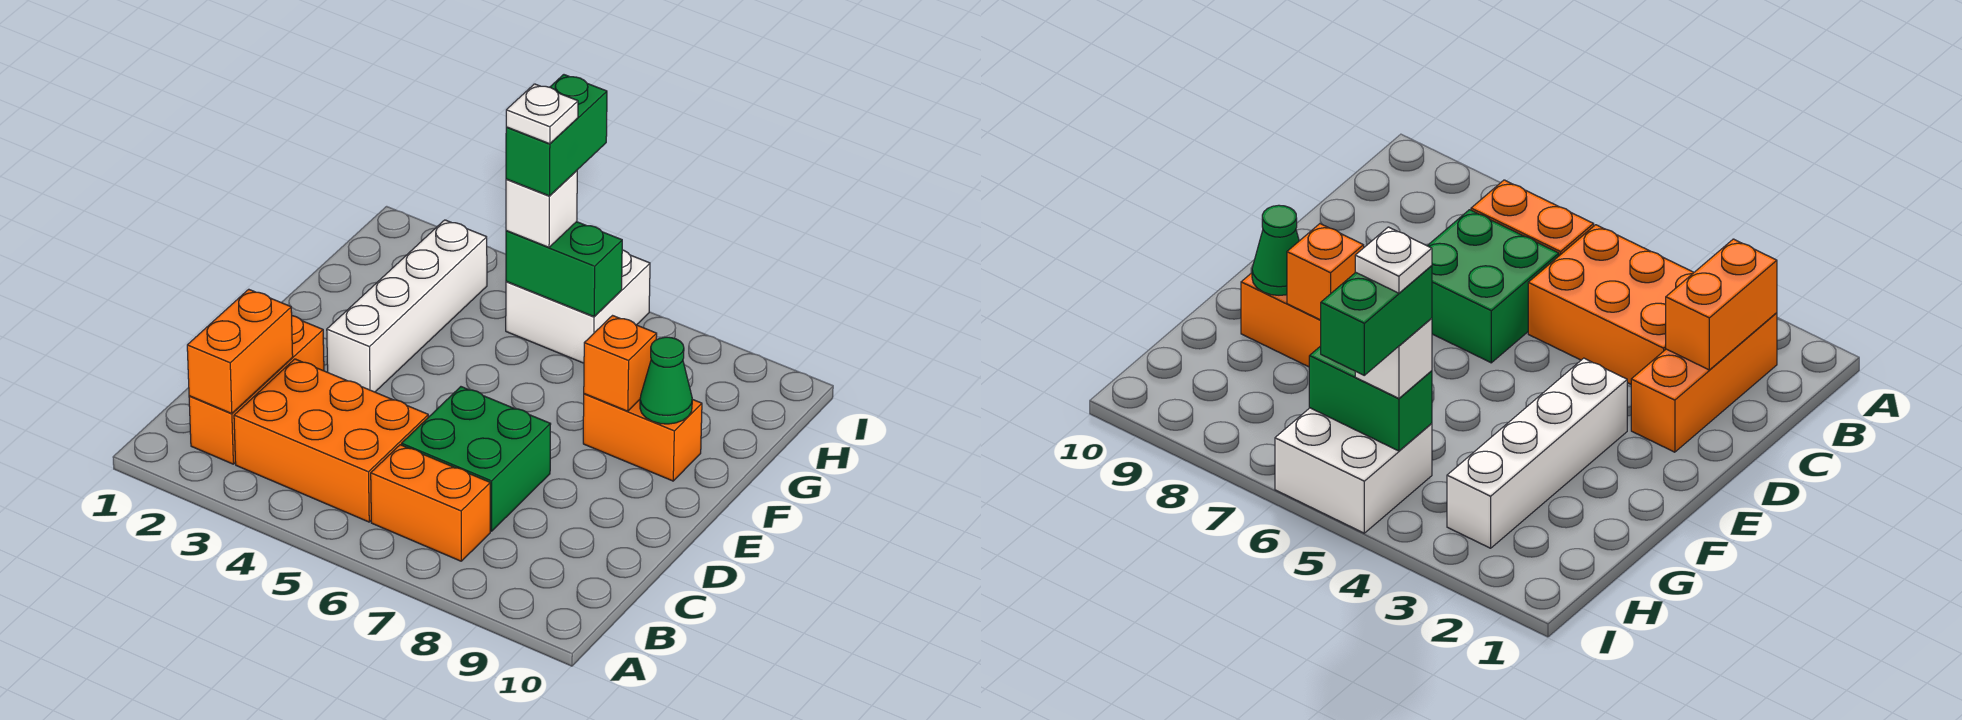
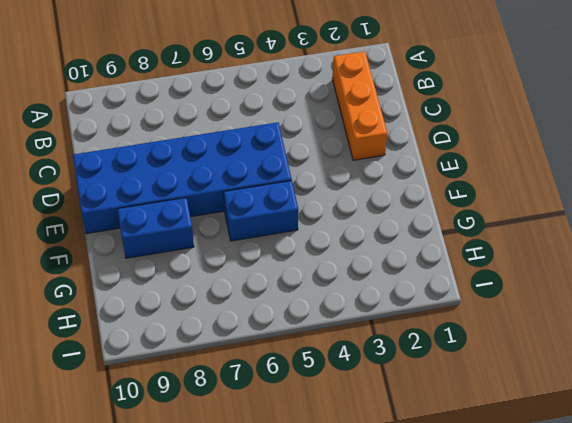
blue brick D5:E10 level 1 -> green brick C6:D7 level 1
blue brick F5:F6 level 1 -> none
blue brick F8:F9 level 1 -> orange brick F8:F9 level 1
none -> orange brick B3:C5 level 1
none -> orange brick B6:B7 level 1
none -> white brick E3:H3 level 1

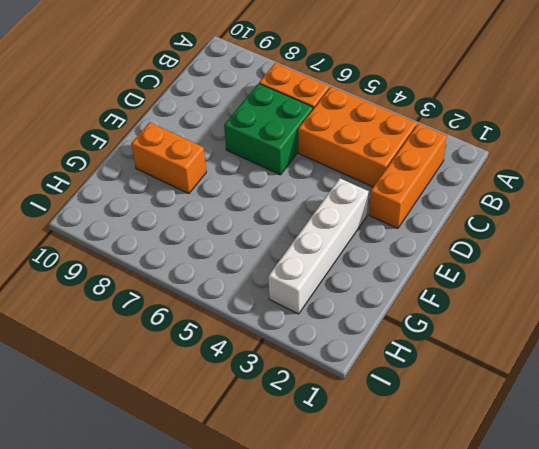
none -> white brick H5:I6 level 1
none -> orange brick B2:C2 level 2
none -> orange brick F8 level 2

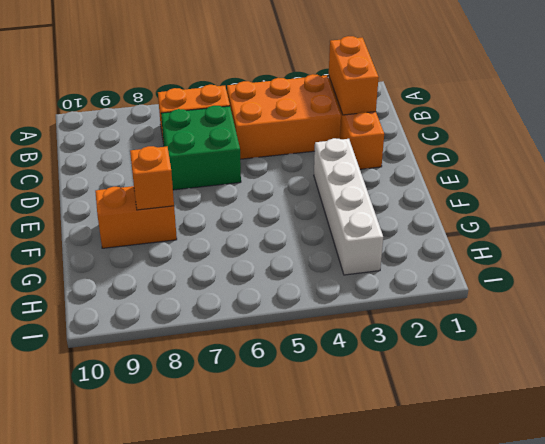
none -> white brick H5:I6 level 1
none -> green cone F9 level 2
none -> green brick H5:H6 level 2

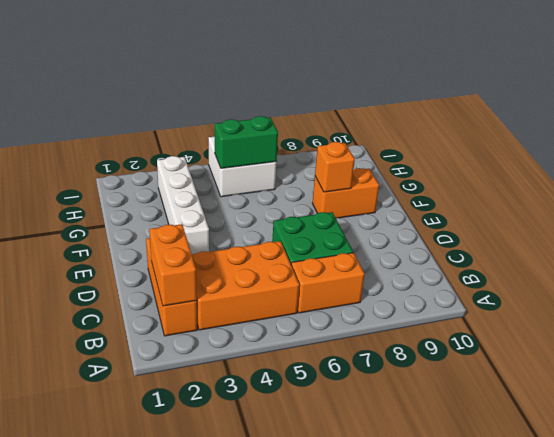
none -> green cone F9 level 2
none -> white brick H5 level 3
none -> green brick H5:I5 level 4

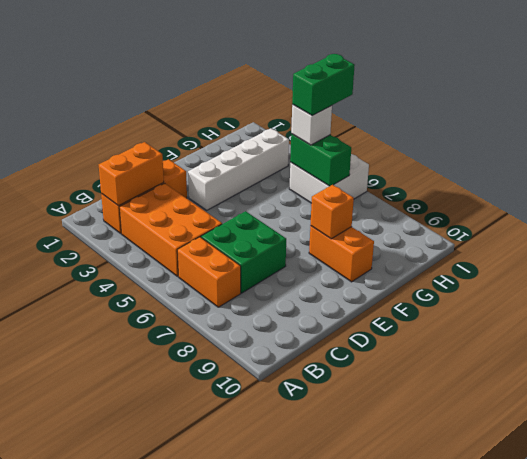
none -> green cone F9 level 2
none -> white plate H5 level 5

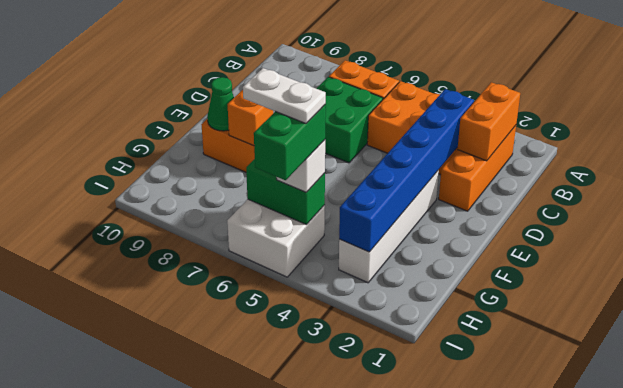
blue brick C3:H3 level 2 -> none
white plate H5:H6 level 5 -> white plate H5 level 5

